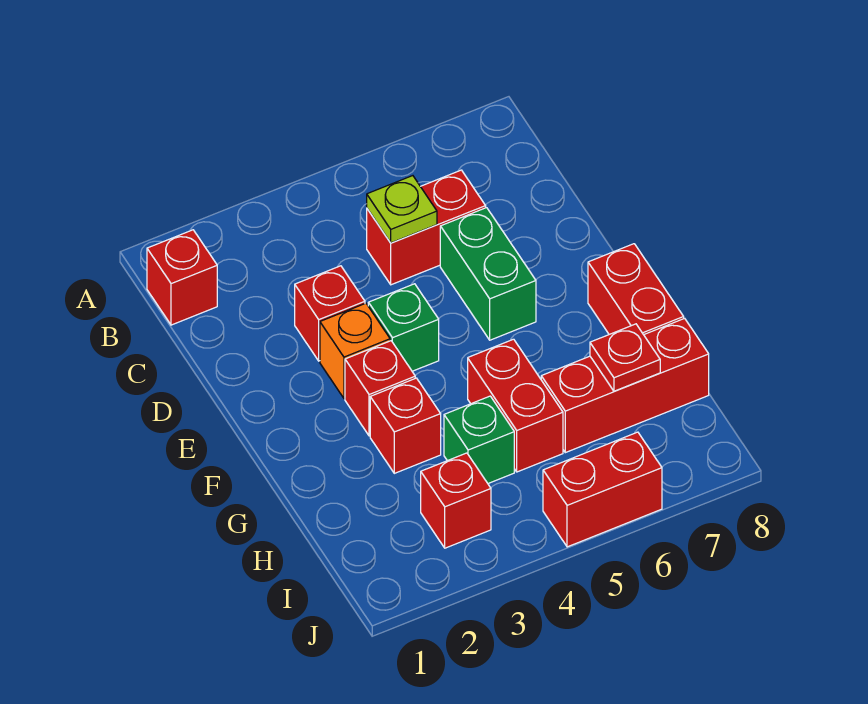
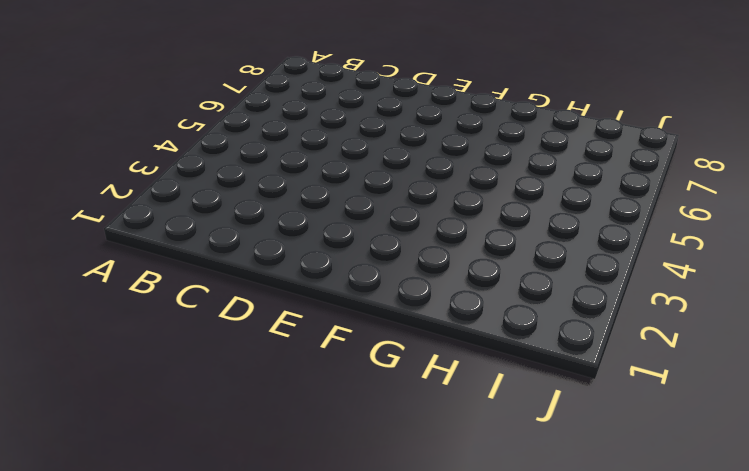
none -> red brick B1 level 1
none -> red brick C5:C6 level 1
none -> red brick D3 level 1

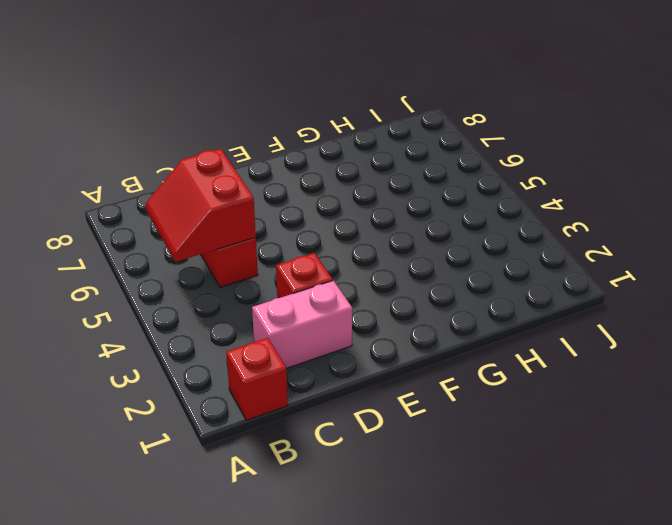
red slope B5:C6 level 2 top C -> lime plate C5 level 2
pink brick C2:D2 level 1 -> none
none -> green brick D6:E6 level 1
none -> orange brick E3 level 1
none -> green brick E4 level 1

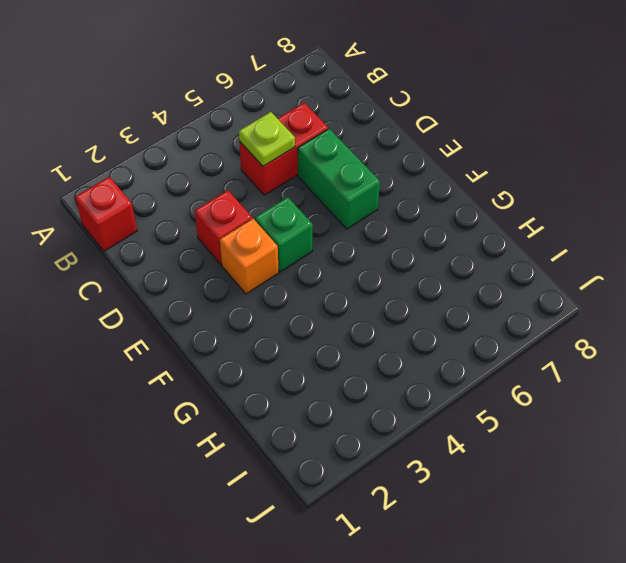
none -> red brick F3 level 1
none -> red brick F8:G8 level 1
none -> red brick G3 level 1

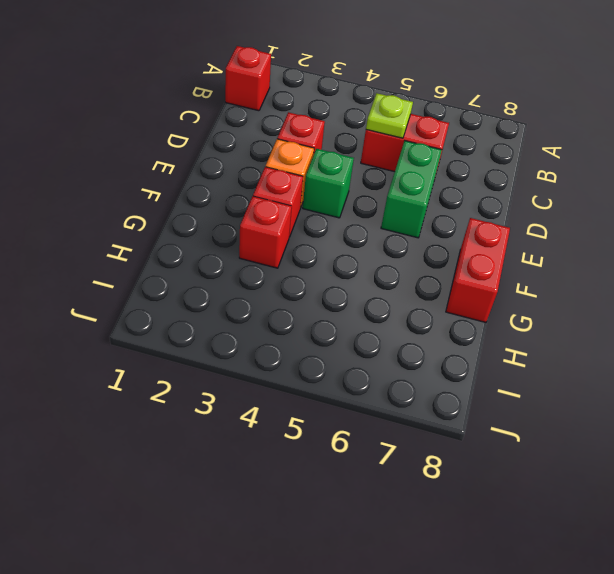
none -> red brick G5:H5 level 1
none -> green brick H4 level 1
none -> red brick H6:H8 level 1

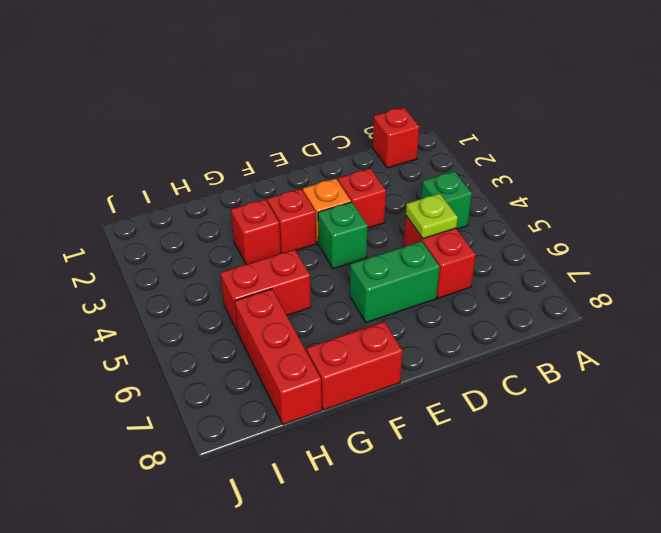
green brick B4 level 1 -> green brick H4 level 1
none -> red brick I3 level 1
none -> red brick J5:J6 level 1
none -> red plate H7 level 2

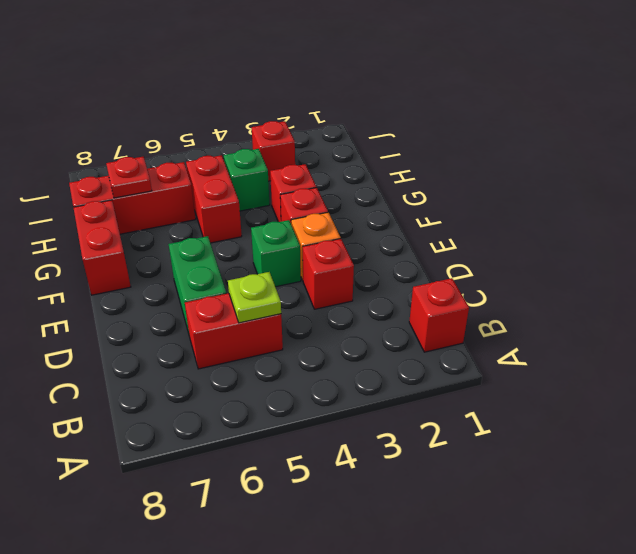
none -> red brick J5:J6 level 1

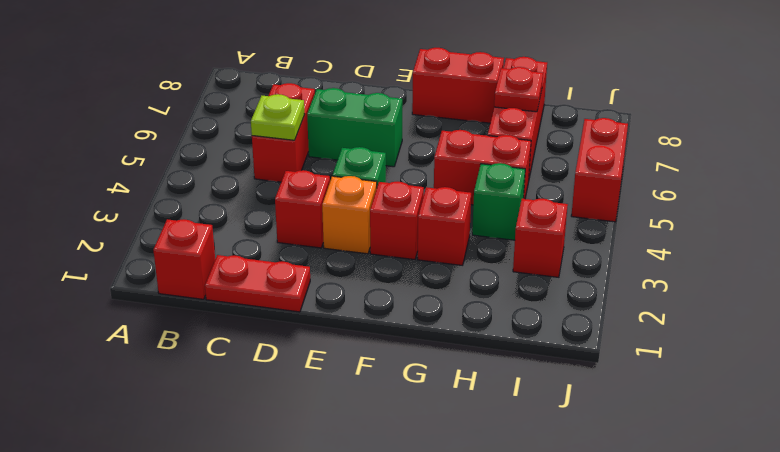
red plate C1:D1 level 1 -> none

